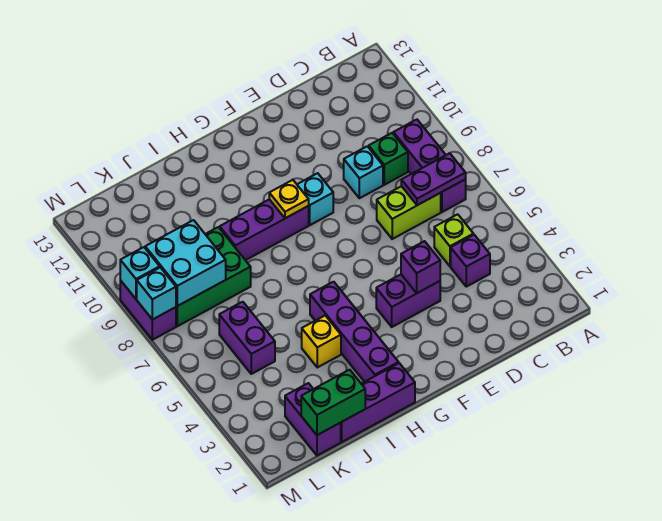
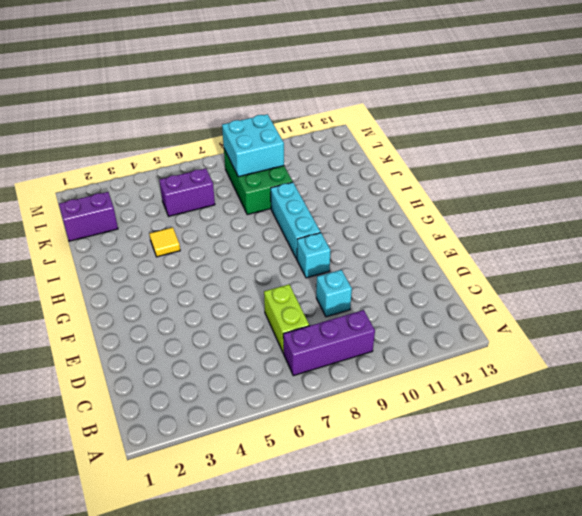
cyan brick G9:I9 level 1 -> purple brick G9:I9 level 1
yellow tile I4 level 1 -> yellow brick I4 level 1
none -> purple brick C4 level 1
none -> lime brick C5 level 1
none -> green brick C9 level 1

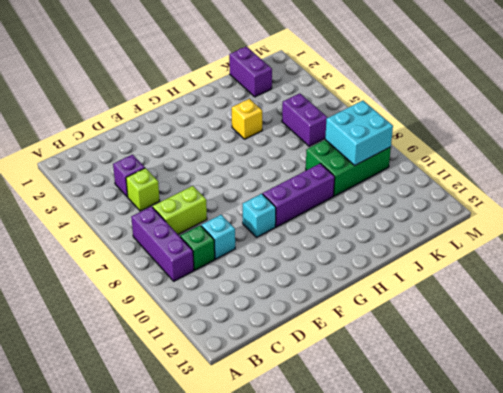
none -> purple brick E4:F4 level 1
none -> purple brick H1:J1 level 1
none -> purple brick H2:H5 level 1

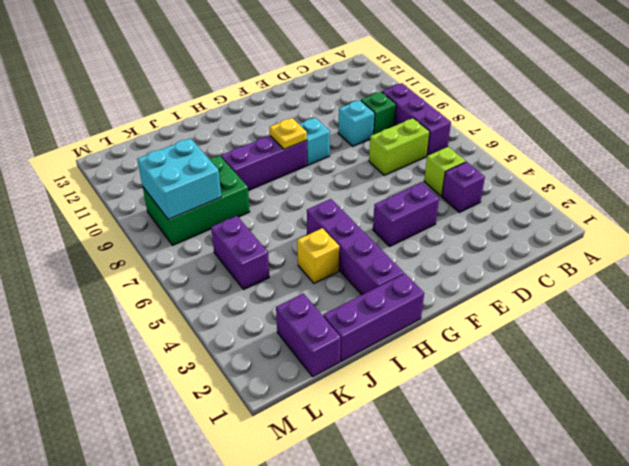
none -> purple brick M8:M9 level 1
none -> purple plate B7:C7 level 2
none -> purple brick E4 level 2

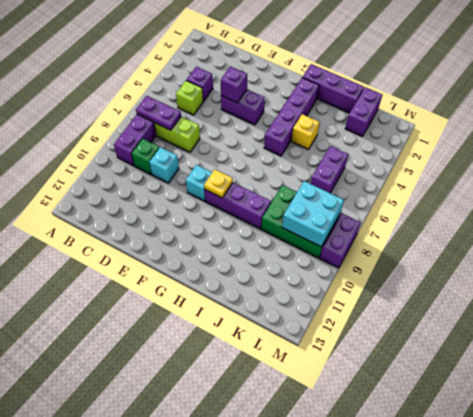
none -> green brick J1:K1 level 2
none -> cyan brick M8 level 2
none -> cyan brick M9 level 2

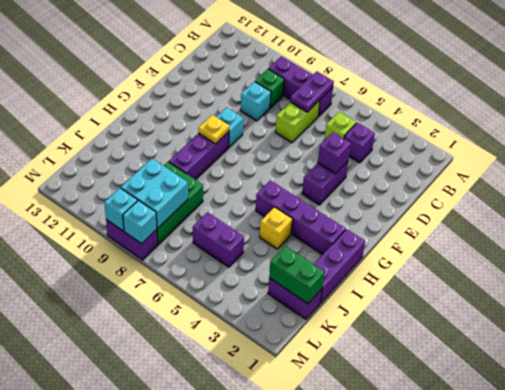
green brick K1:K2 level 2 -> green brick J1:K1 level 2

